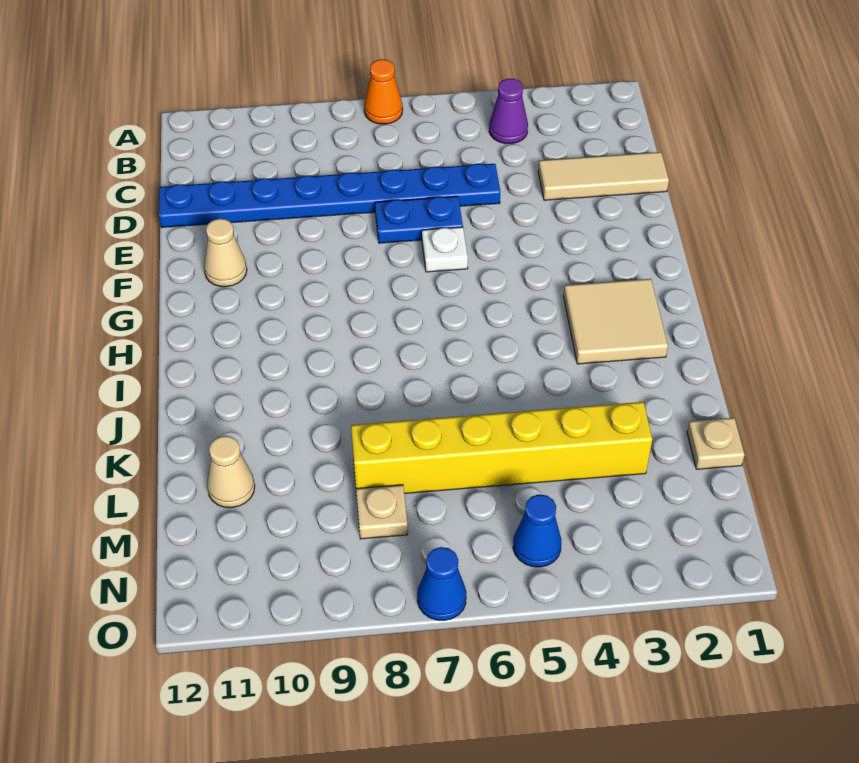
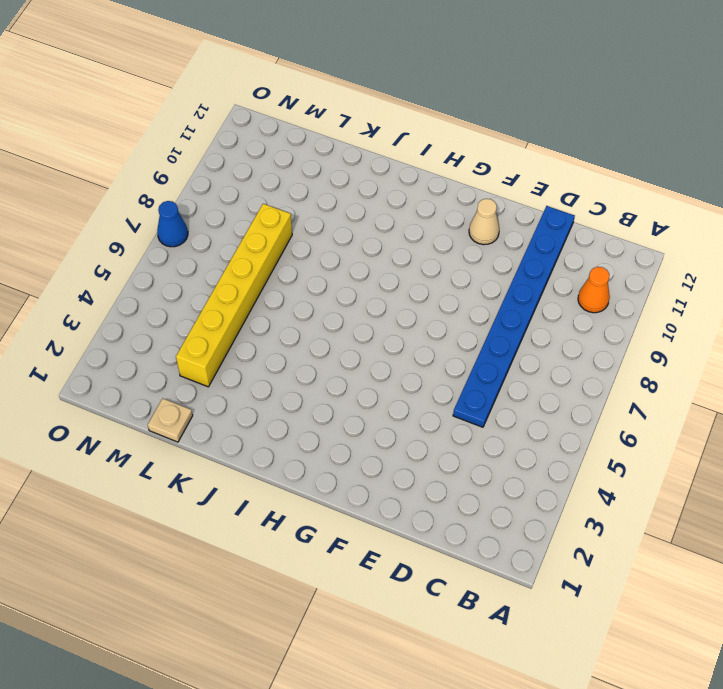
orange cone B10 level 1 -> orange cone A7 level 1
none -> purple cone B4 level 1
none -> tan tile D1:D3 level 1
none -> blue plate E6:E7 level 1

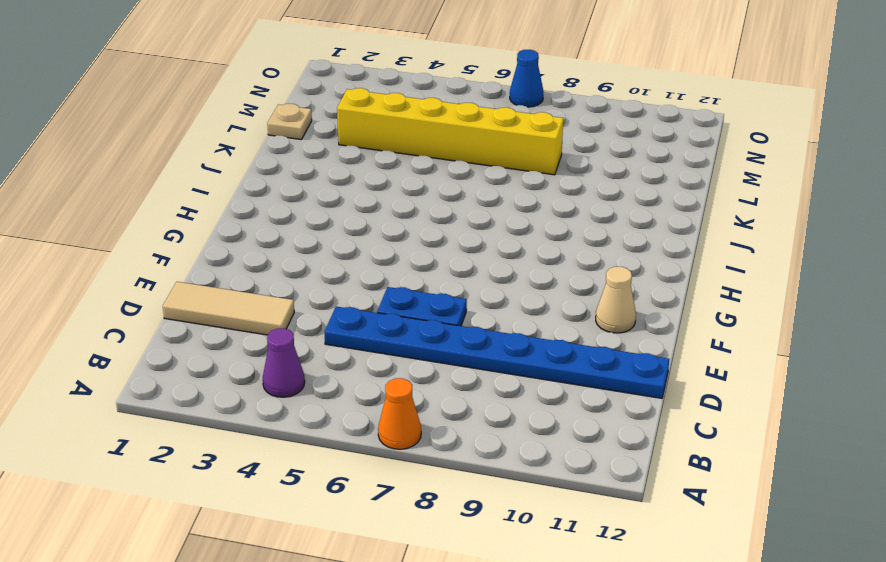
none -> white plate F6 level 1
none -> tan tile H2:I3 level 1
none -> tan cone L11 level 1

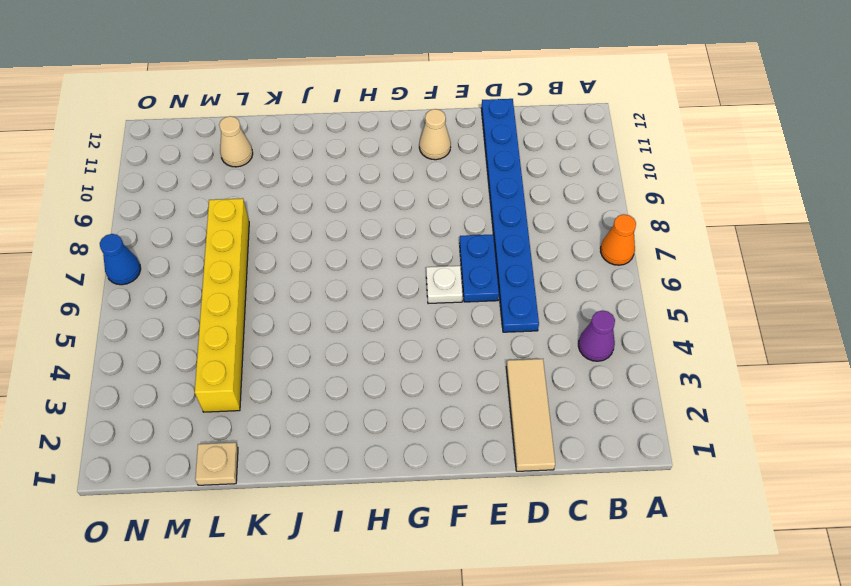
none -> tan tile H2:I3 level 1
none -> tan plate M8 level 1
none -> blue cone N5 level 1

